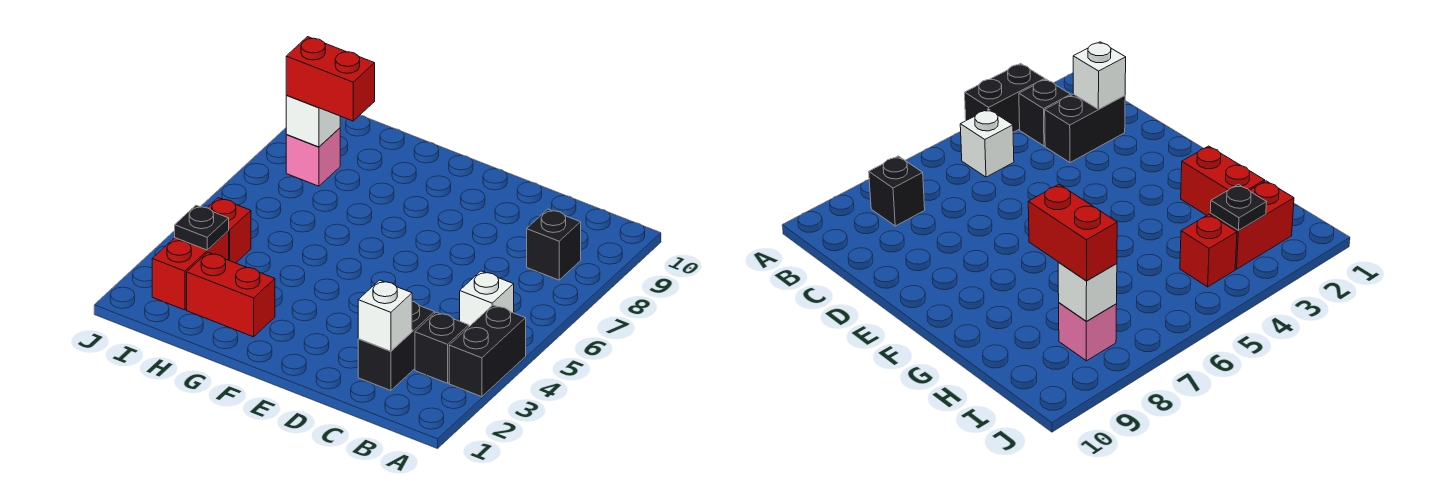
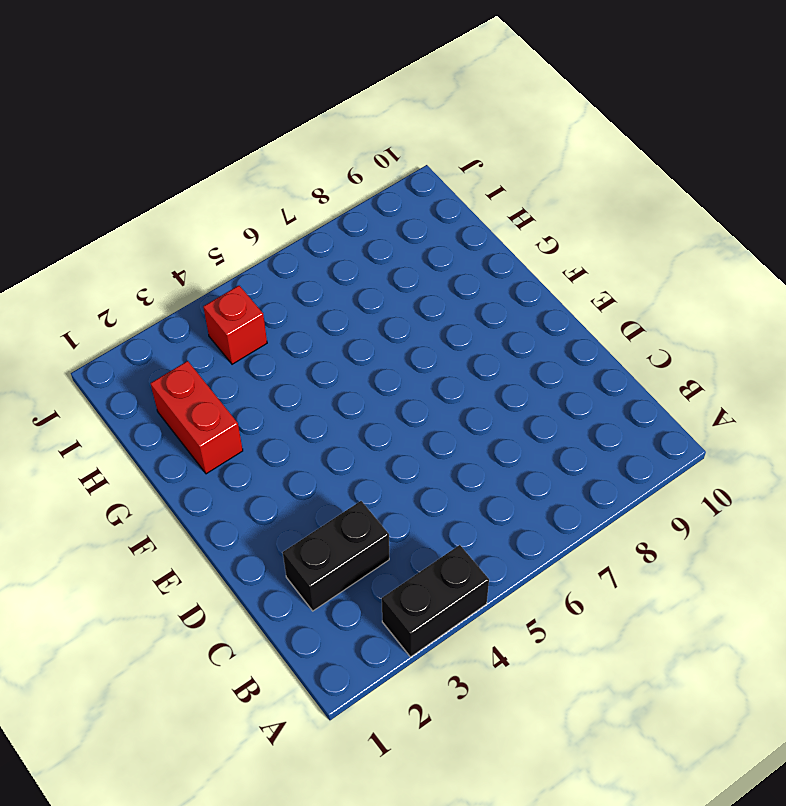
none -> black brick B3 level 1
none -> white brick B5 level 1
none -> black brick B8 level 1

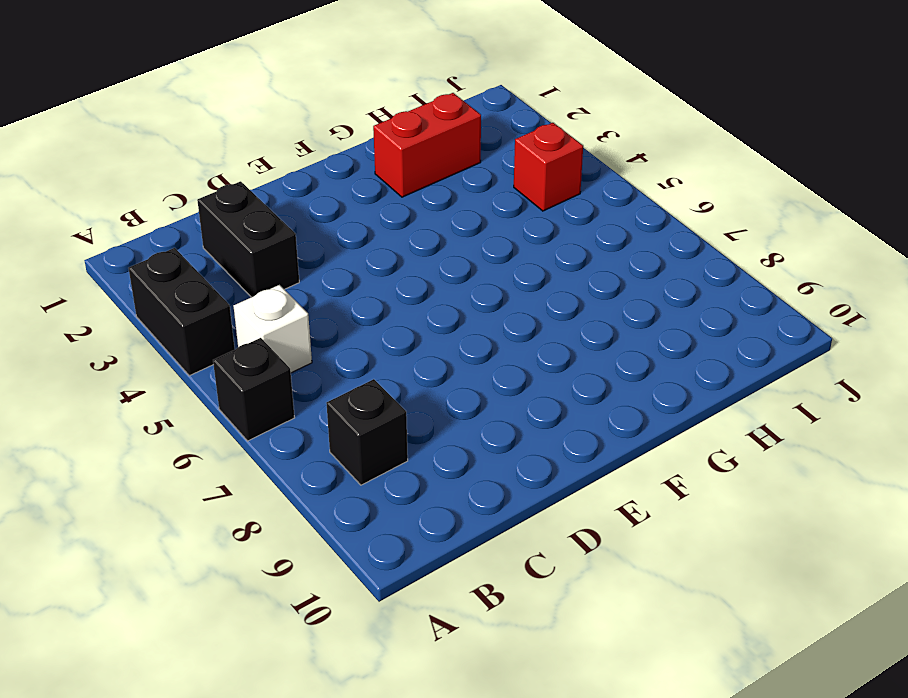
black brick A6 level 1 -> black brick B3 level 1
none -> red brick I2:I3 level 1
none -> pink brick I8 level 1
none -> white brick C2 level 2

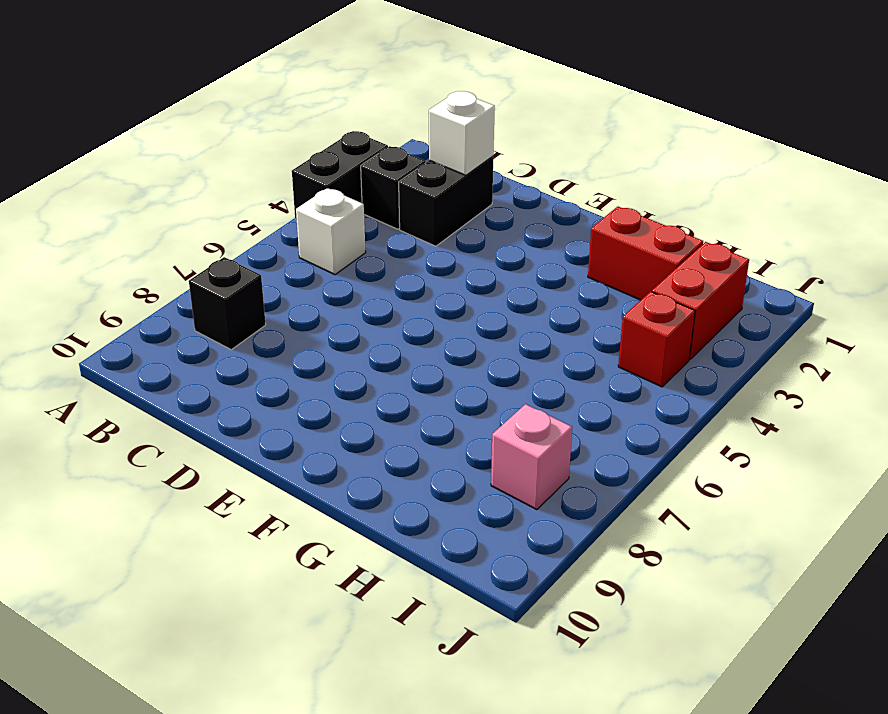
none -> black plate I3 level 2
none -> white brick I8 level 2
none -> red brick H8:I8 level 3

